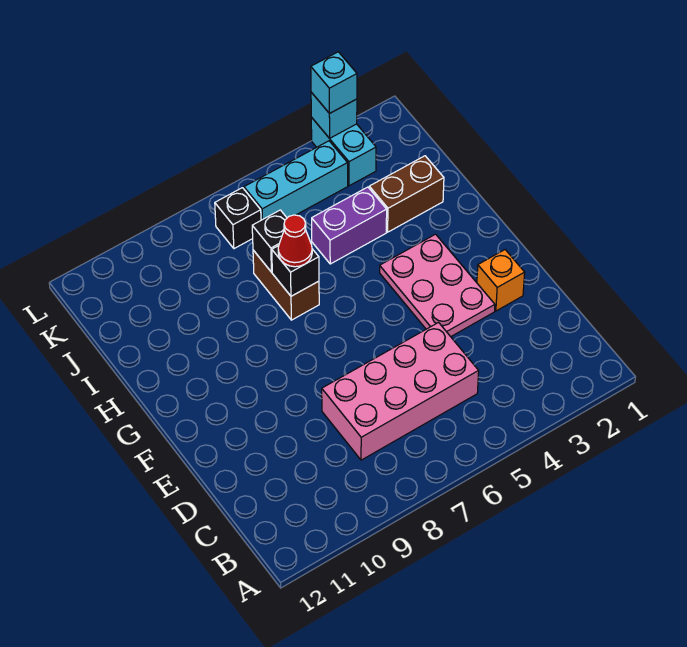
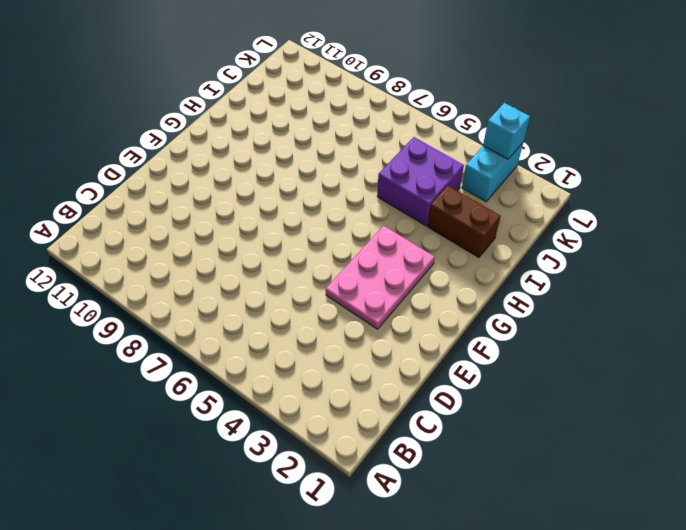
purple brick I4:J5 level 1 -> purple brick I4:I5 level 1
none -> pink brick C5:D8 level 1
none -> orange brick E2 level 1
none -> brown brick H7:I7 level 1

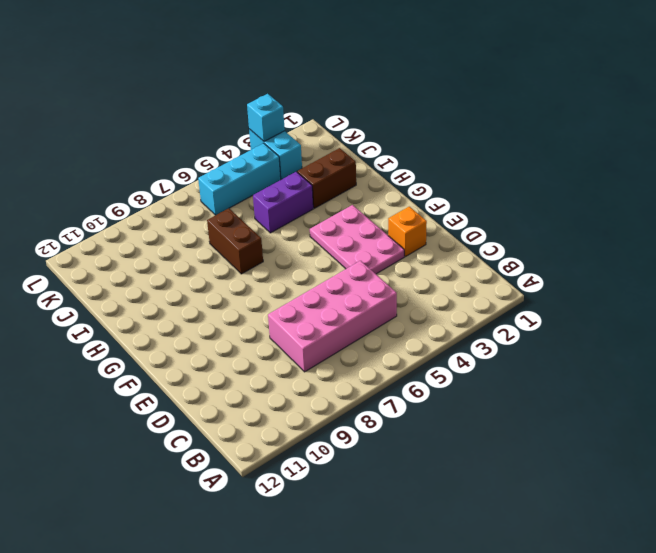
none -> black brick K7 level 1
none -> black brick H7 level 2
none -> black brick I7 level 2

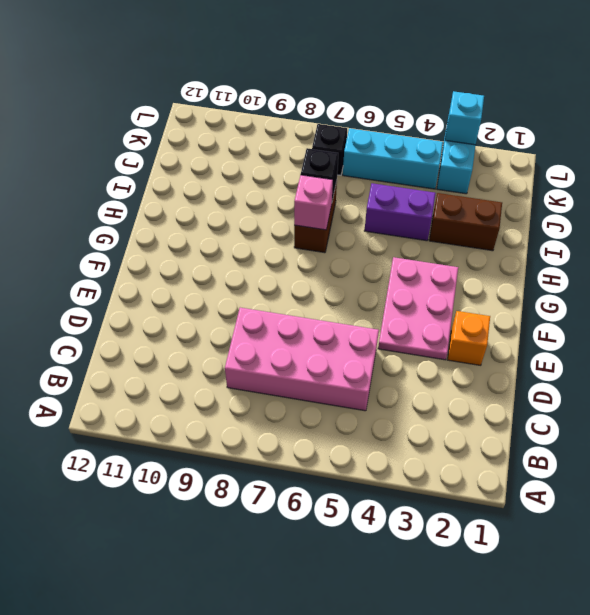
pink brick H7 level 2 -> black brick H7 level 2
none -> red cone H7 level 3
none -> cyan brick L3 level 3

